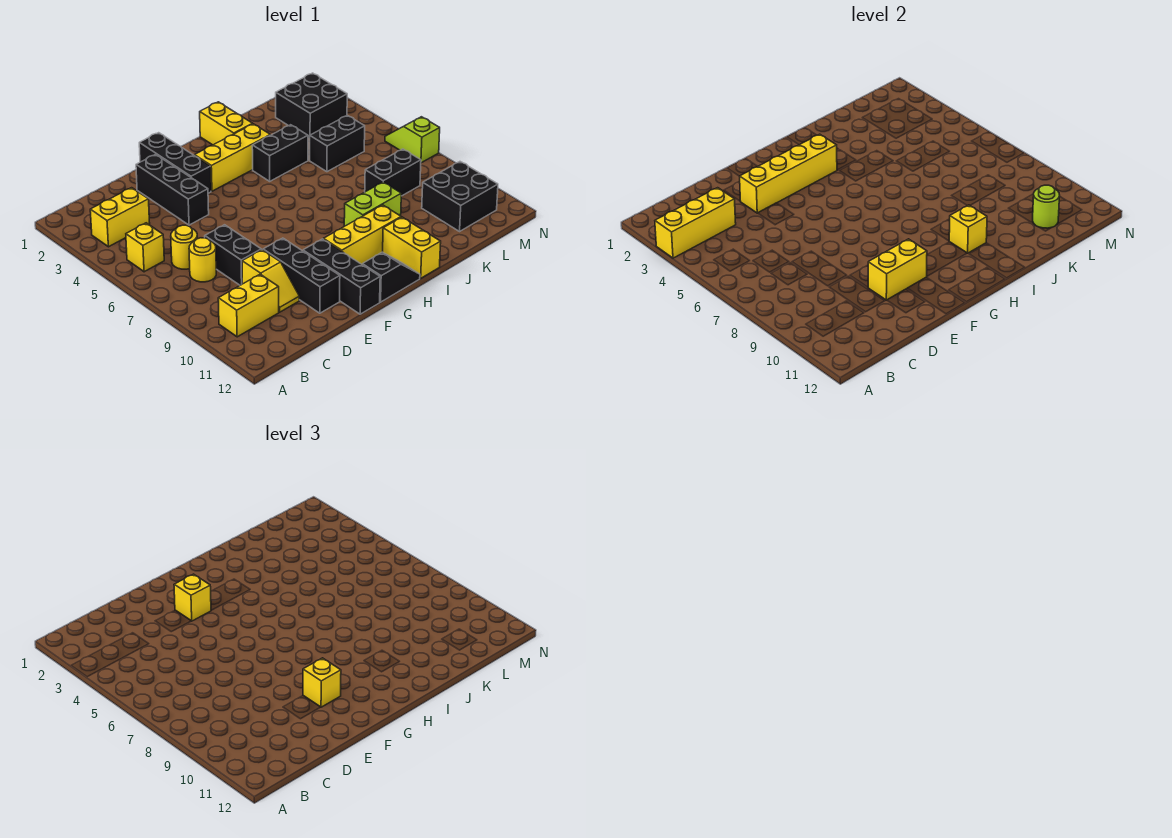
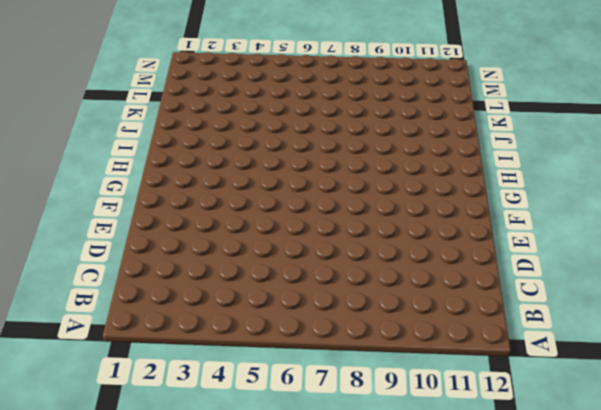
none -> yellow brick B3:C3 level 1
none -> yellow brick B5 level 1
none -> yellow brick B10:C10 level 1
none -> yellow round brick C6 level 1

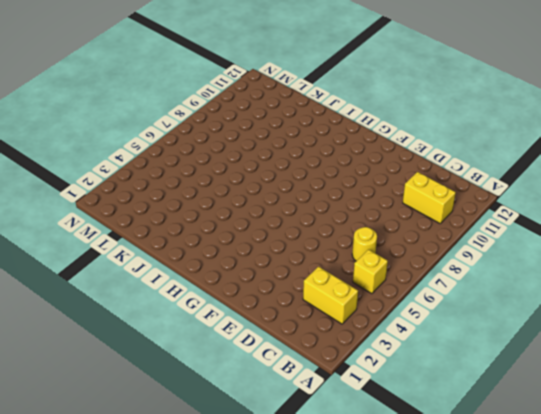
none -> yellow round brick C7 level 1
none -> black brick D7:D8 level 1
none -> yellow slope D9:D10 level 1 top 9
none -> black brick E2:E4 level 1

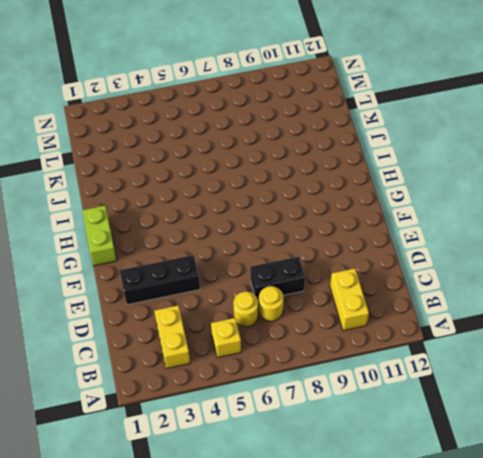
lime brick G1:H1 level 1 -> lime brick I9:J9 level 1
none -> yellow slope D9:D10 level 1 top 9
none -> black brick E9:E11 level 1
none -> black brick F1:F3 level 1
none -> black brick F10:F12 level 1

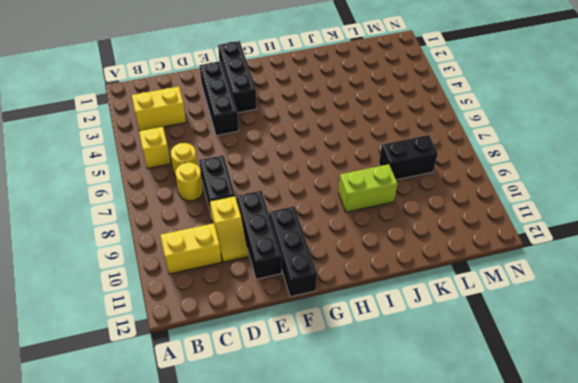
none -> yellow brick G3:I3 level 1
none -> yellow brick G10:I10 level 1
none -> black slope G12:H12 level 1 top G
none -> yellow brick I1:I2 level 1

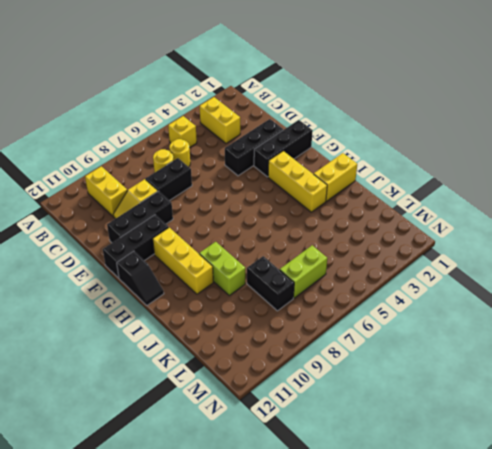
lime brick L6:L7 level 1 -> none
none -> black brick I4:J4 level 1
none -> yellow brick I11:I12 level 1
none -> black brick K5:L5 level 1
none -> black brick L2:M3 level 1

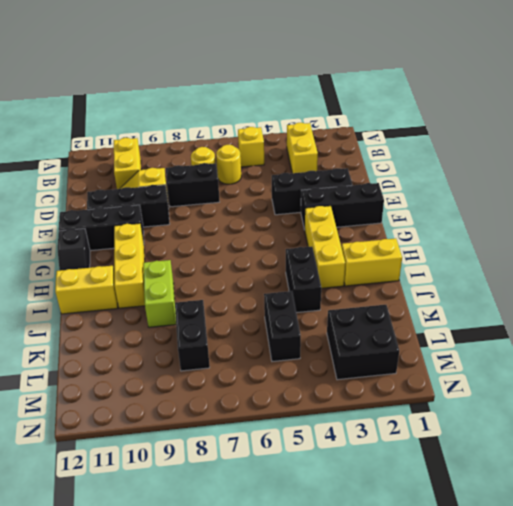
none -> black brick L10:M11 level 1
none -> lime slope N6:N7 level 1 top 7
none -> yellow brick A3:C3 level 2
none -> yellow brick E3:H3 level 2

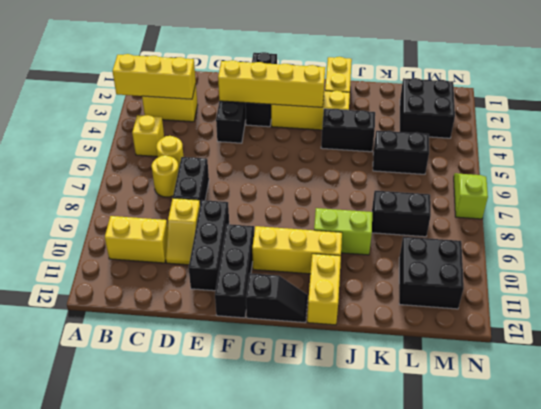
none -> yellow brick E10:F10 level 2
none -> yellow brick I10 level 2
none -> lime round brick L11 level 2
none -> yellow brick F3 level 3

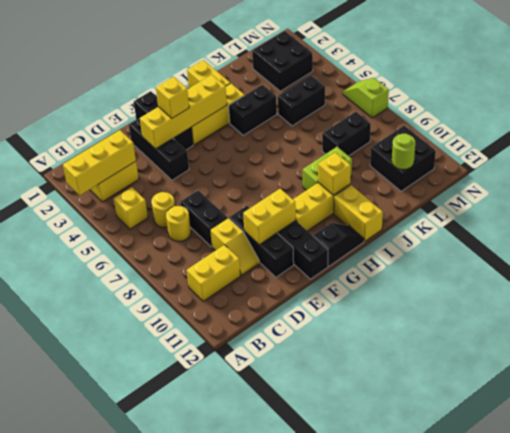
none -> yellow brick F10 level 3

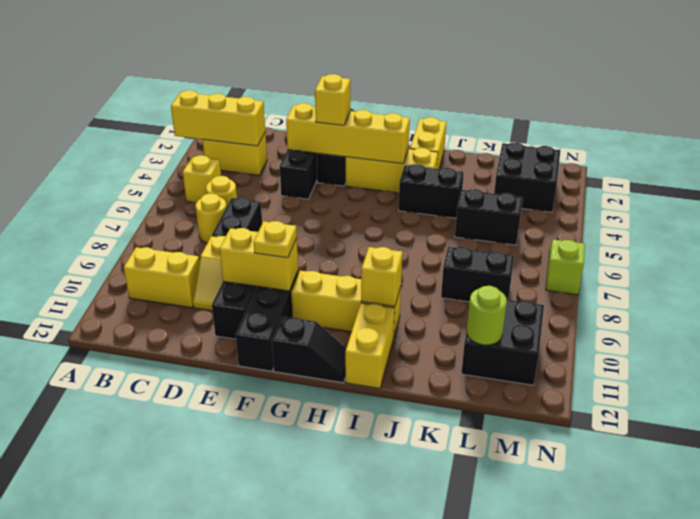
yellow plate F10 level 3 -> yellow brick F10 level 3
none -> lime brick I9:J9 level 1

